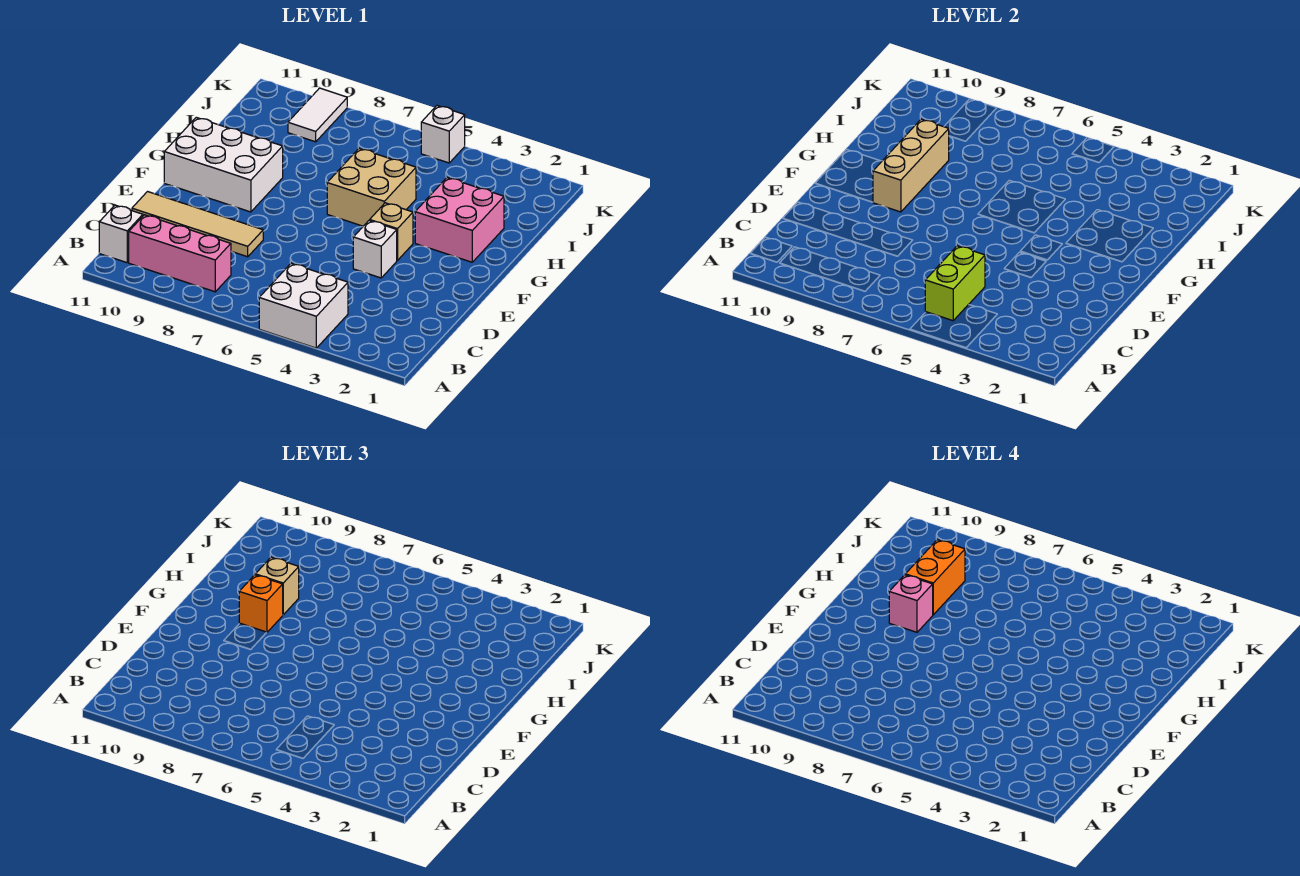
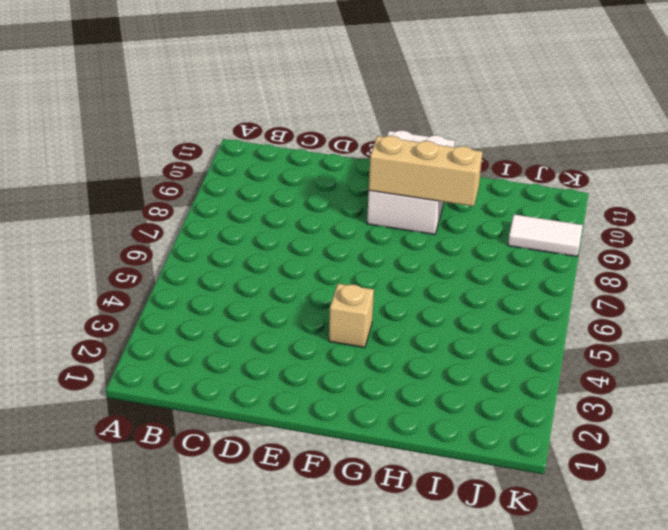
none -> white brick A4:B5 level 1
none -> pink brick B8:B10 level 1
none -> white brick B11 level 1

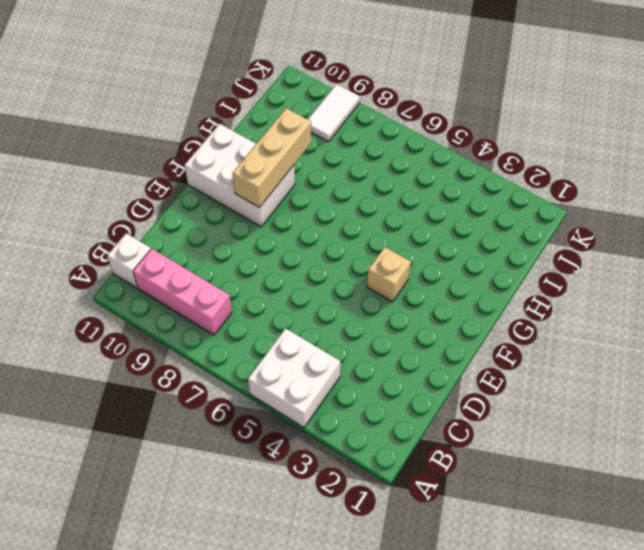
none -> tan tile D8:D11 level 1
none -> white brick E4 level 1
none -> pink brick G2:H3 level 1

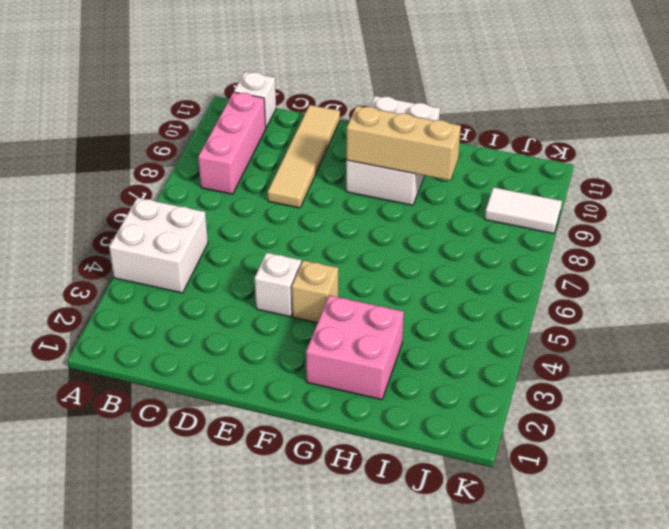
none -> tan brick G5:H6 level 1
none -> white brick K5 level 1
none -> lime brick B5:C5 level 2

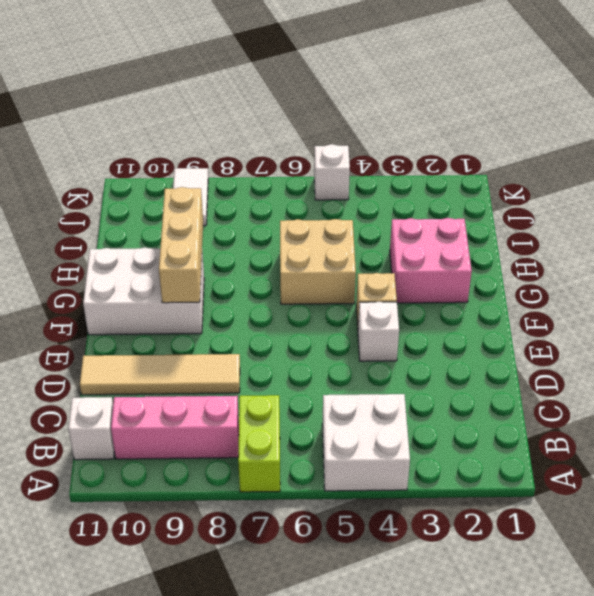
lime brick A7:B7 level 1 -> lime brick B5:C5 level 2
none -> orange brick G9 level 3
none -> tan brick H9 level 3
none -> pink brick G9 level 4

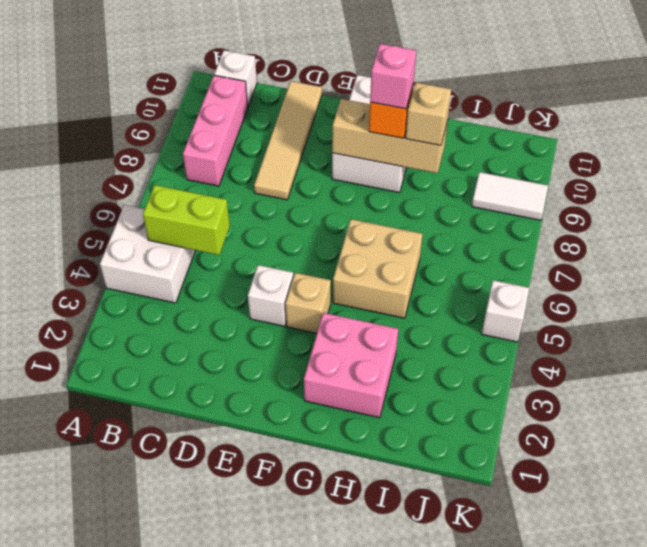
none -> orange brick H9:I9 level 4

